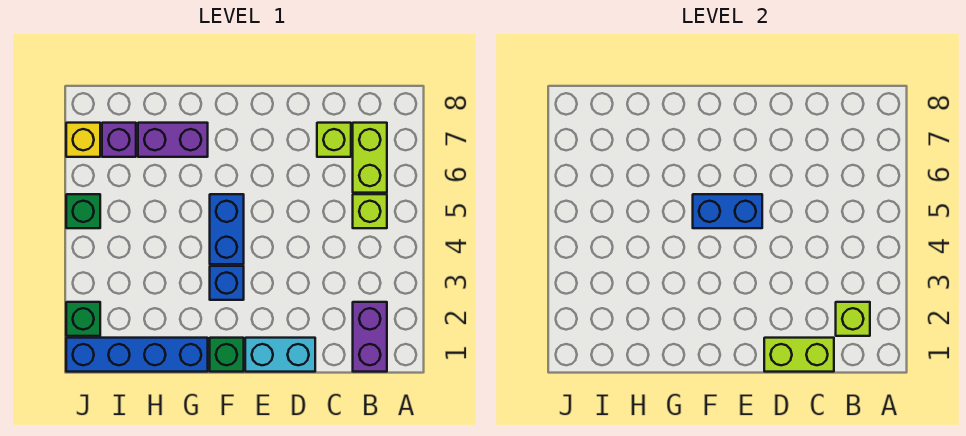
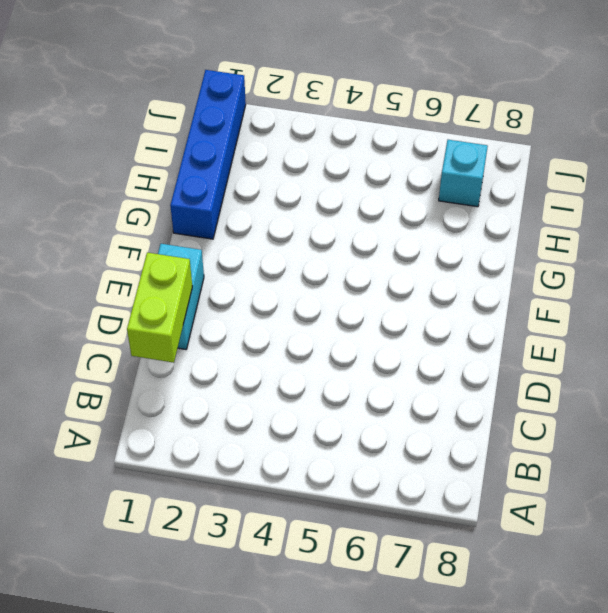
cyan brick I7 level 1 -> purple brick I7 level 1
none -> purple brick B1:B2 level 1
none -> lime brick B5 level 1
none -> lime brick B6:B7 level 1

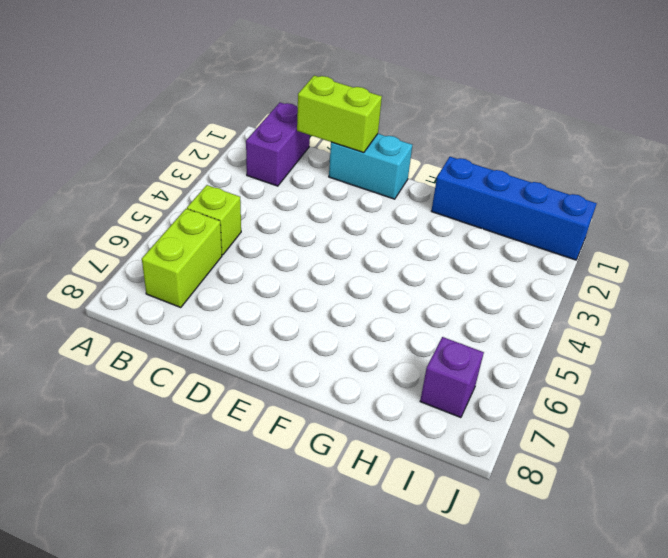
none -> lime brick C7 level 1
none -> green brick F1 level 1
none -> blue brick F3 level 1

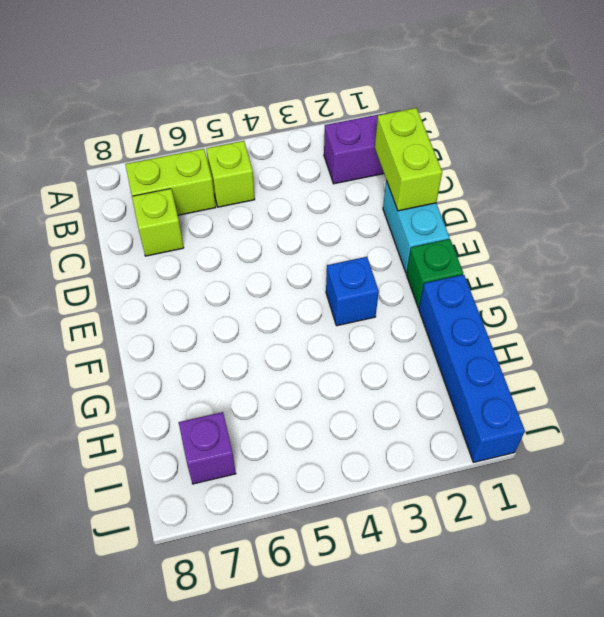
none -> blue brick F4:F5 level 1
none -> purple brick G7:H7 level 1
none -> green brick J2 level 1

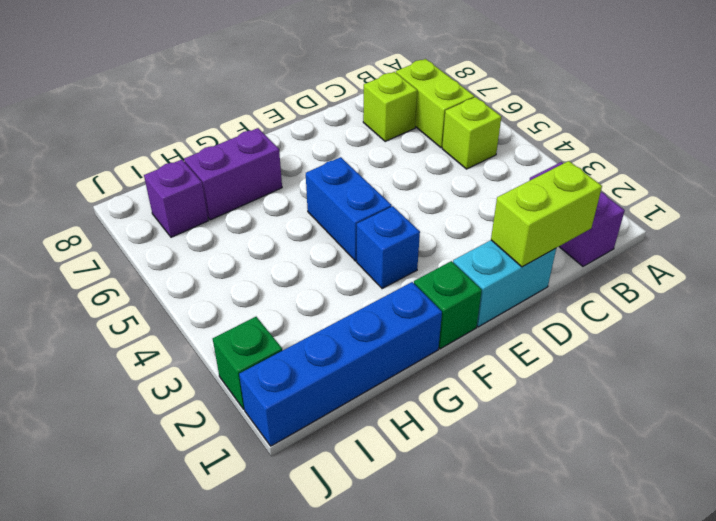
none -> green brick J5 level 1
none -> yellow brick J7 level 1
none -> lime brick B2 level 2

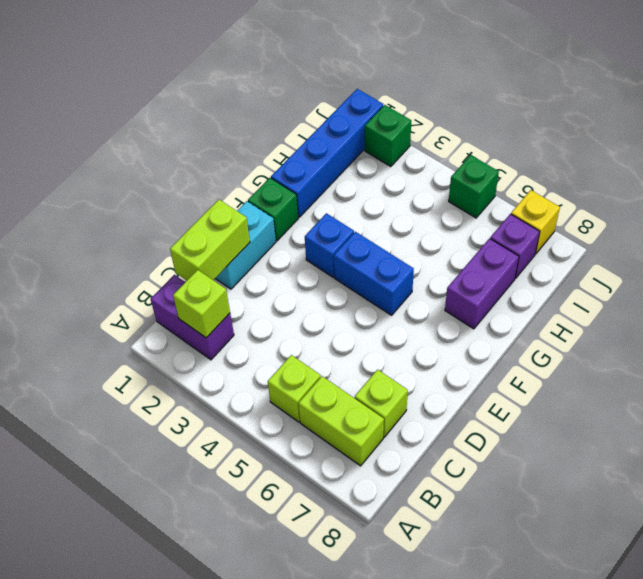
none -> blue brick E5:F5 level 2

